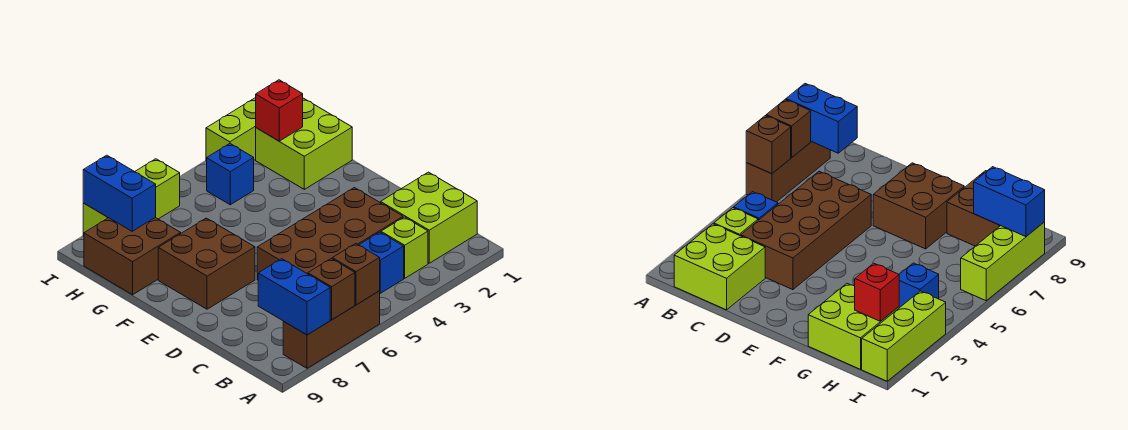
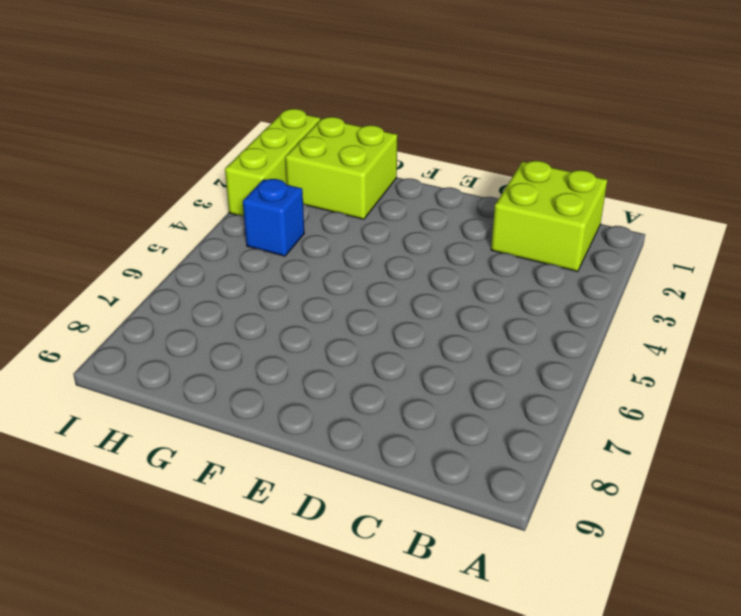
none -> brown brick A6:A8 level 1
none -> lime brick B3 level 1
none -> blue brick B4 level 1

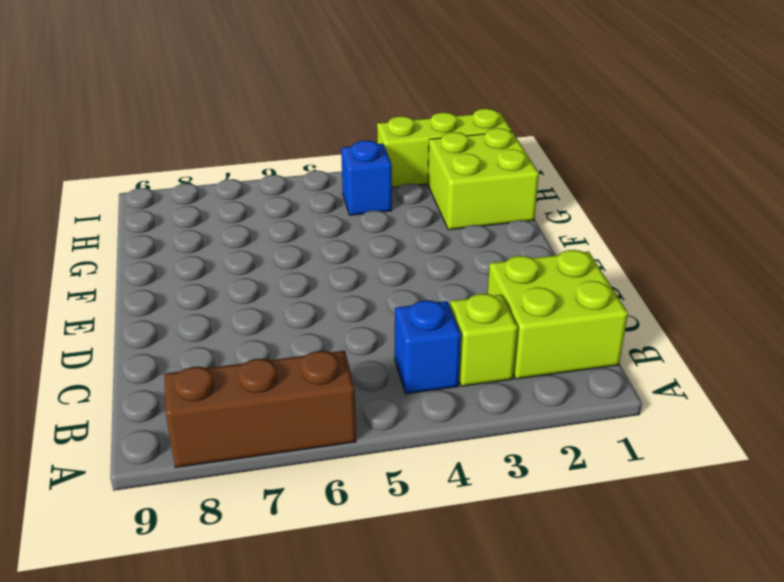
none -> brown brick C3:D6 level 1
none -> brown brick E7:F8 level 1
none -> brown brick G8:H9 level 1

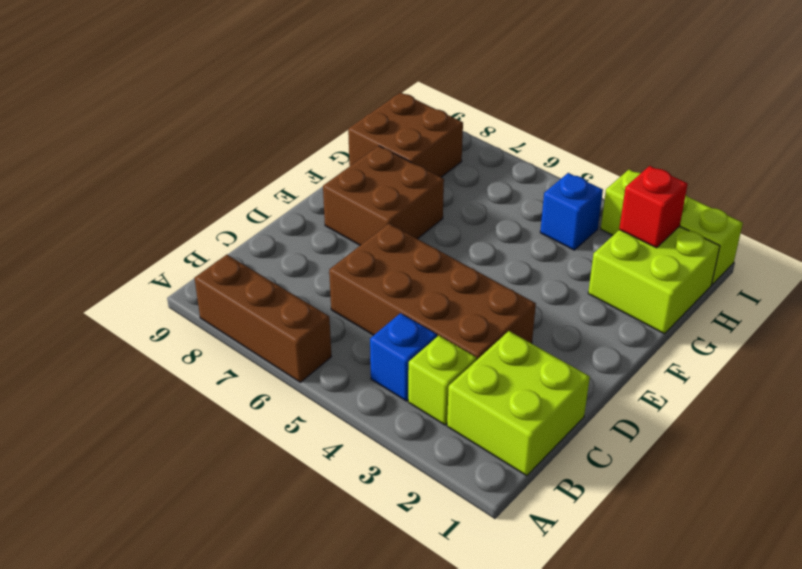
none -> lime brick I6:I8 level 1
none -> brown brick A6 level 2
none -> brown brick A7 level 2

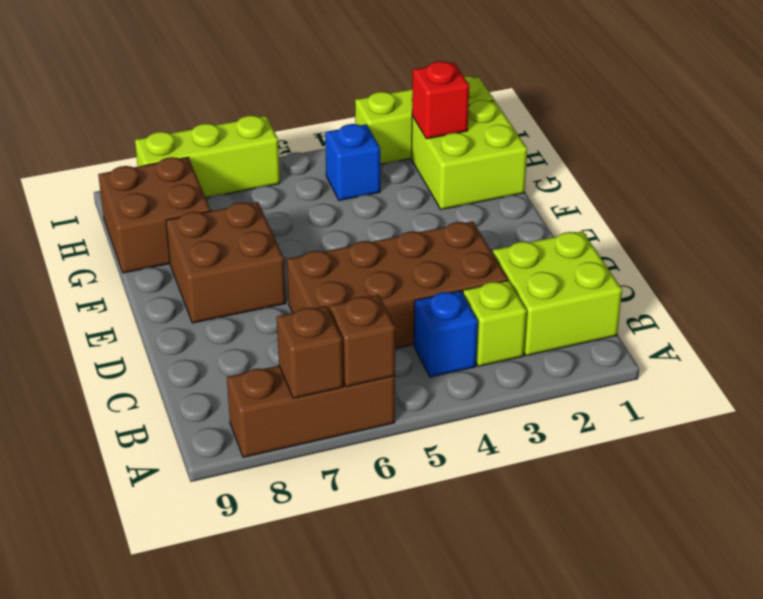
none -> blue brick A8:B8 level 2
none -> blue brick H8:I8 level 2

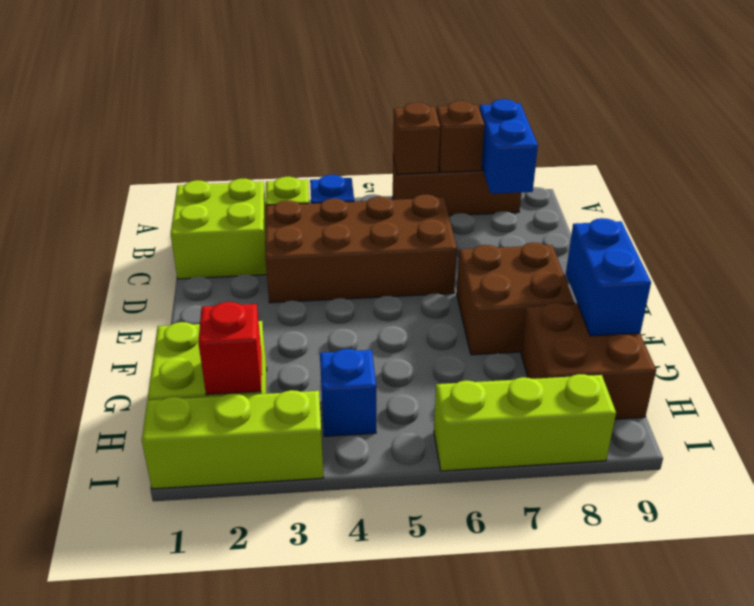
blue brick F9:G9 level 2 -> blue brick H8:I8 level 2

